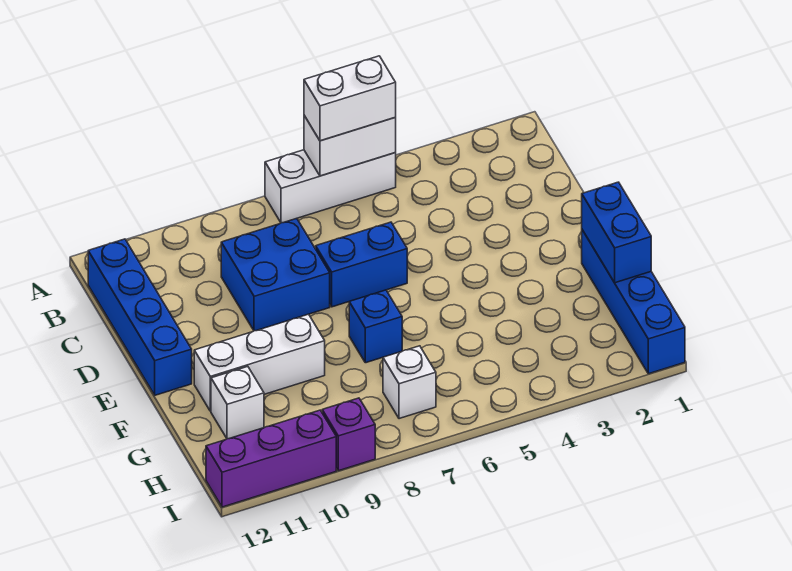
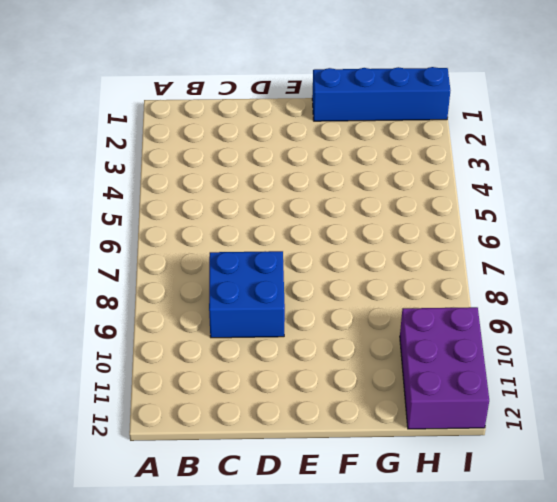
purple brick H10:I12 level 1 -> purple brick I10:I12 level 1
none -> white brick A5:A7 level 1
none -> blue brick B12:E12 level 1
none -> blue brick D6:D7 level 1

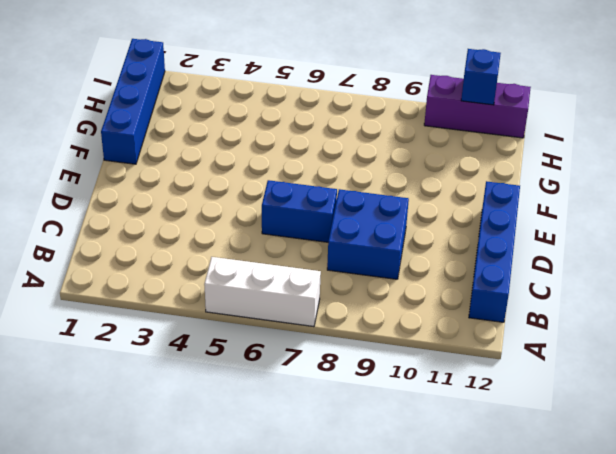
blue brick I11 level 2 -> blue brick F7 level 1
none -> white brick F9:F11 level 1
none -> white brick G11 level 1
none -> white brick H7 level 1

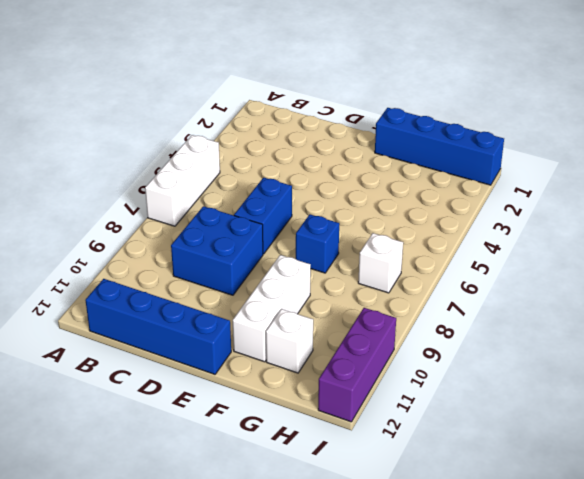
none -> purple brick I9 level 1
none -> white brick A5:A6 level 2
none -> blue brick F1:G1 level 2

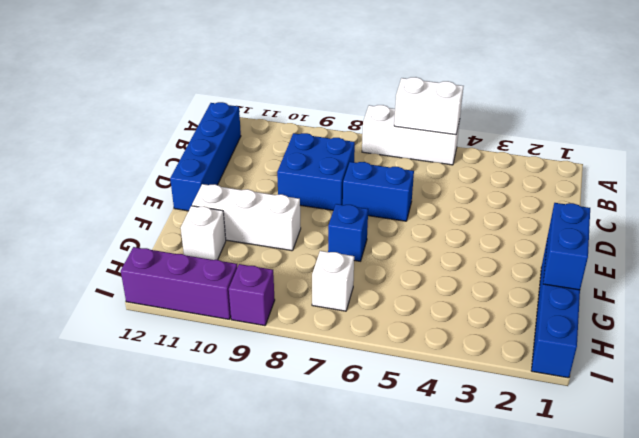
none -> white brick A5:A6 level 3

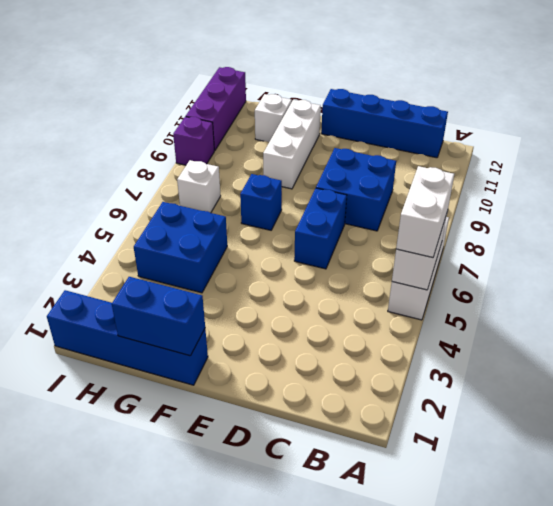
blue brick G4:H5 level 1 -> none

